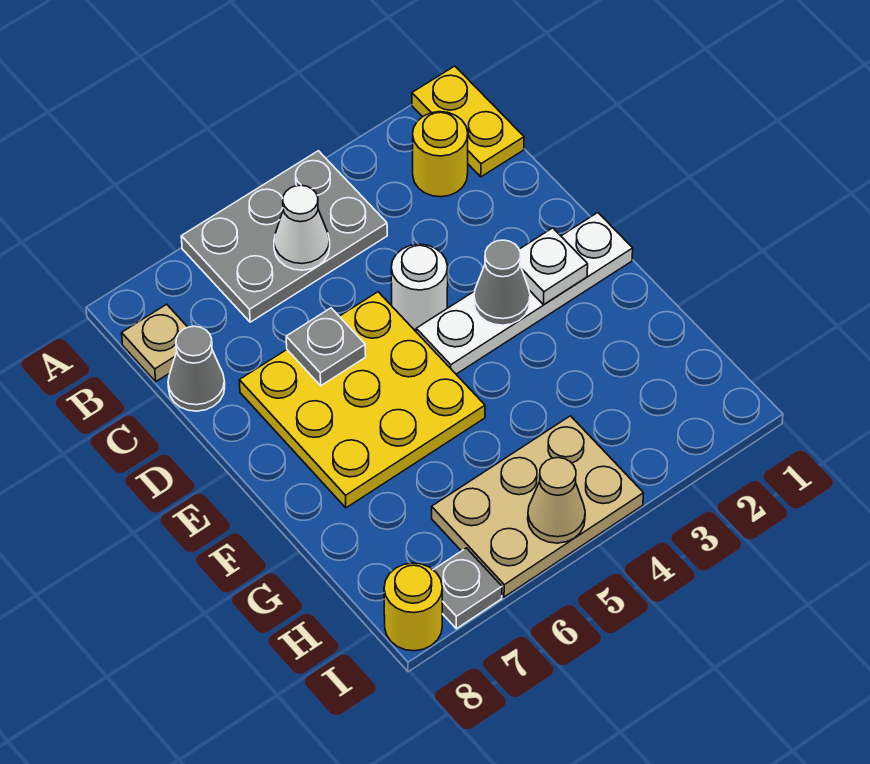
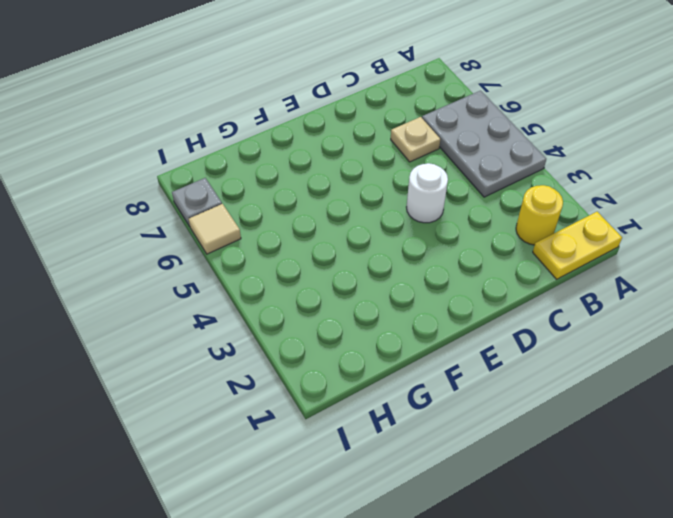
tan plate C6 level 1 -> tan plate B8 level 1
tan tile I6 level 1 -> tan plate H4:I6 level 1
none -> grey cone C8 level 1
none -> yellow plate D5:F7 level 1
none -> white plate E1:E4 level 1

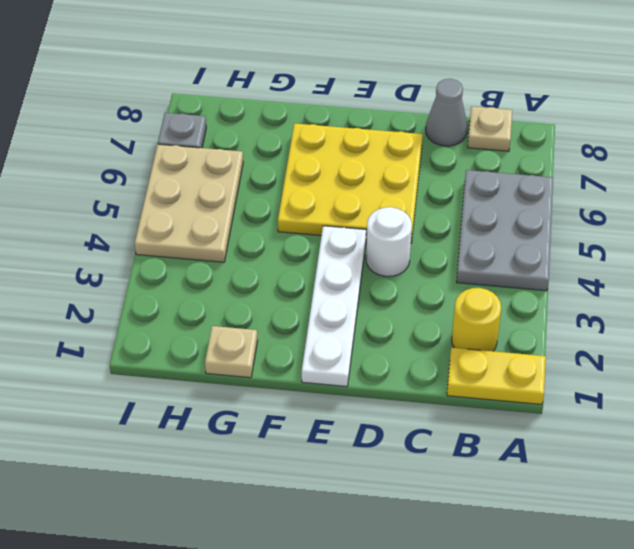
tan plate G1 level 1 -> none
none -> yellow round brick I8 level 1
none -> white cone B5 level 2
none -> grey plate D6 level 2

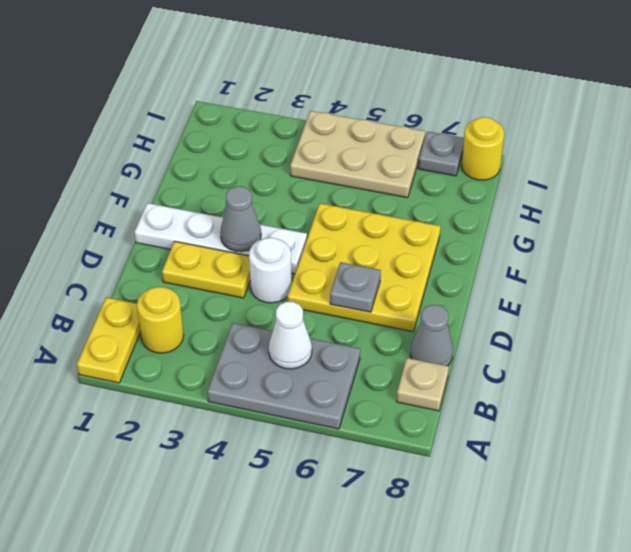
yellow plate D2:D3 level 1 -> none
none -> white plate E2 level 2
none -> tan cone I5 level 2

